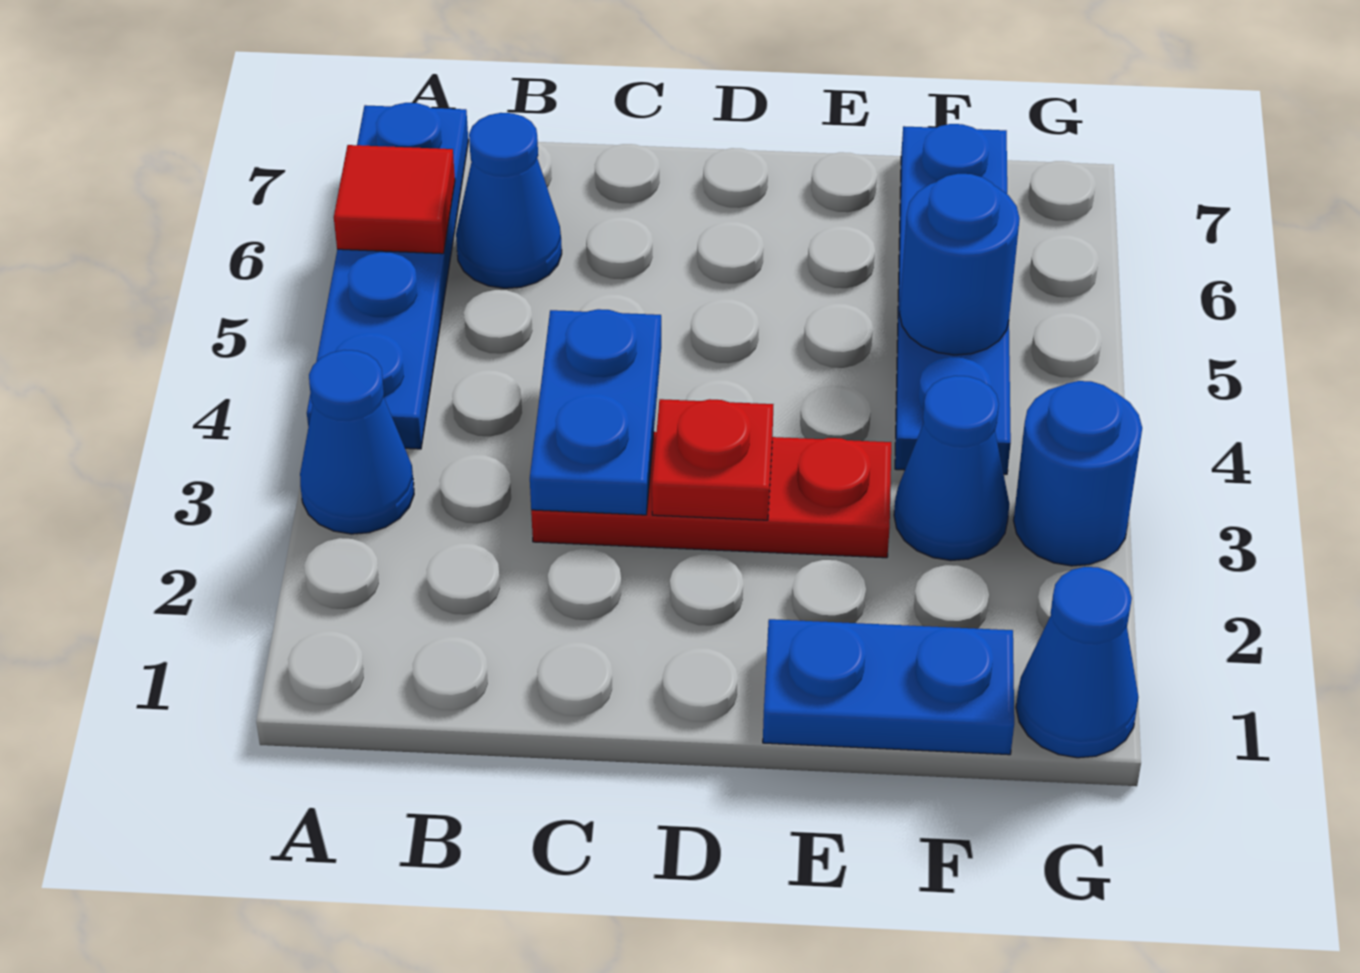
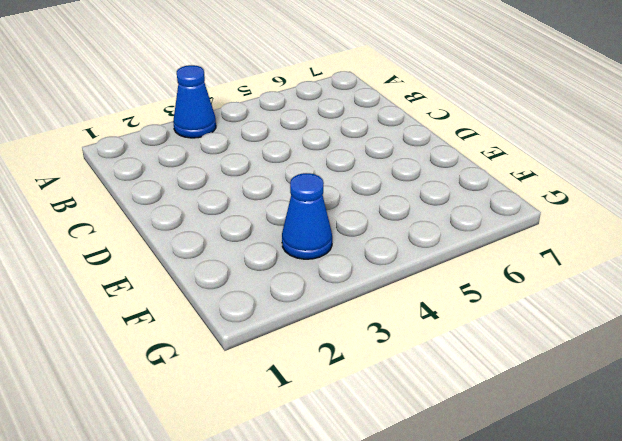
none -> blue plate A4:A7 level 1
none -> blue cone B6 level 1
none -> red plate C3:E3 level 1

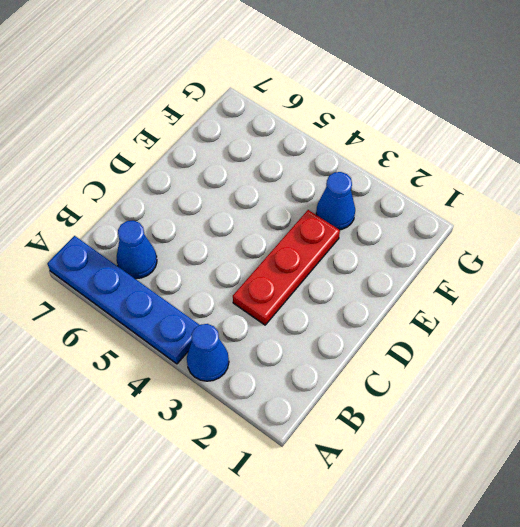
none -> blue plate E1:F1 level 1
none -> blue plate F4:F7 level 1
none -> blue cone G1 level 1

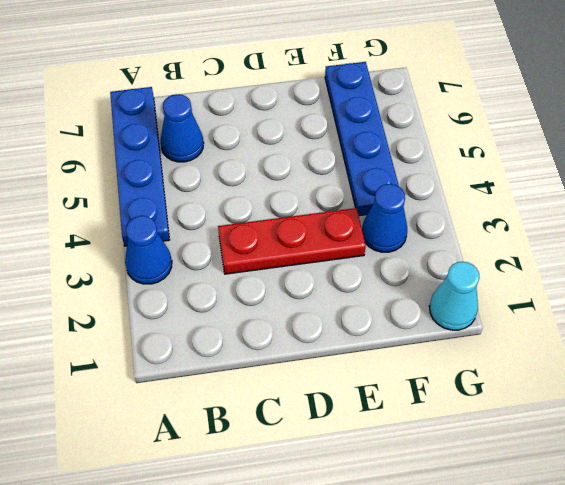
cyan cone G1 level 1 -> blue cone G1 level 1
none -> blue plate E1:F1 level 1
none -> blue round brick G3 level 1
none -> red tile A6 level 2

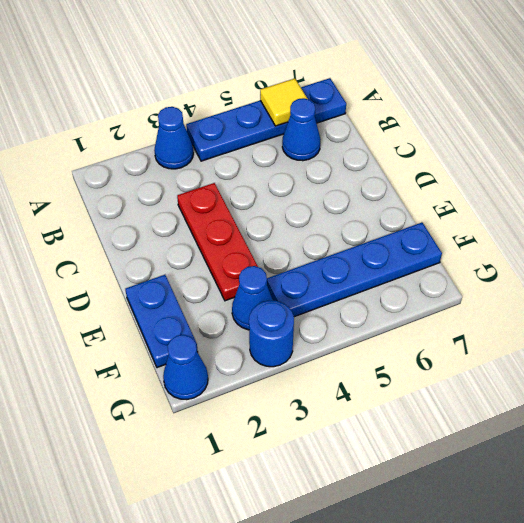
yellow tile A6 level 2 -> red tile A6 level 2
none -> blue plate C3:C4 level 2
none -> red plate D3 level 2
none -> blue round brick F5 level 2

